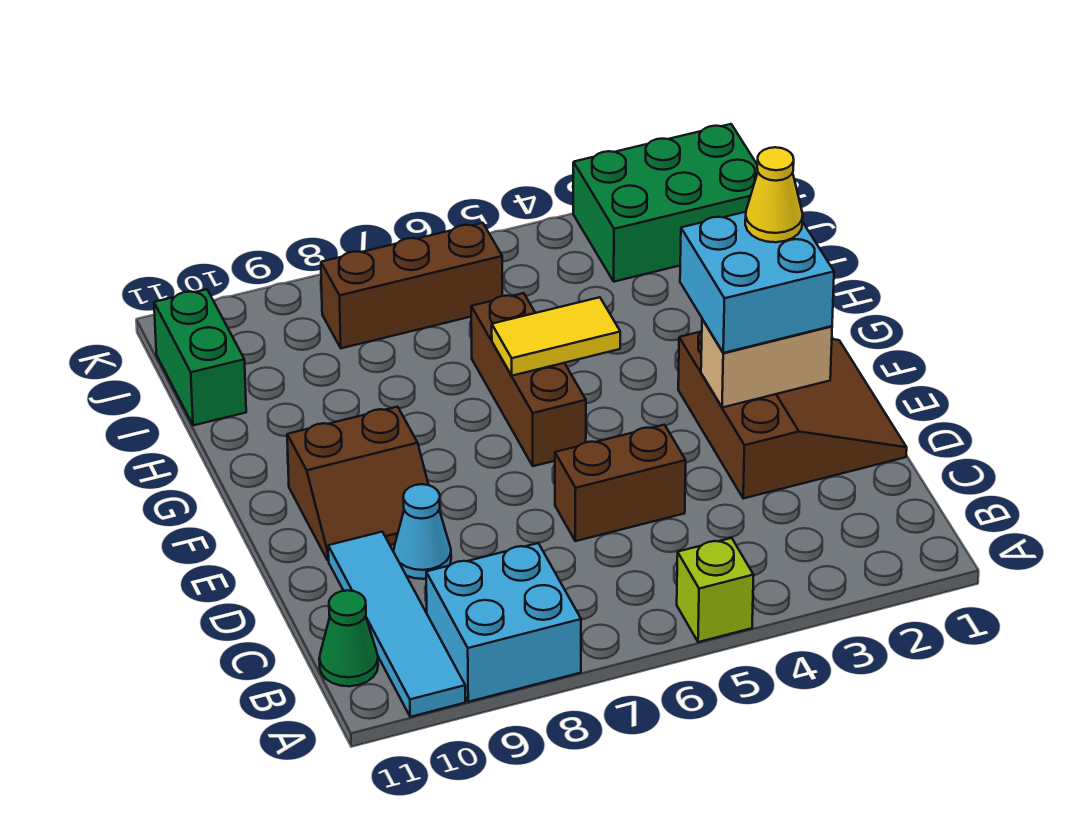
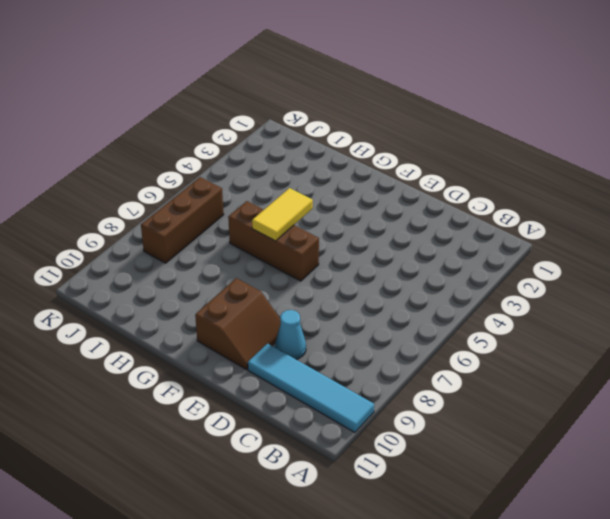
none -> lime brick A5 level 1
none -> cyan brick A8:B9 level 1
none -> green cone B11 level 1

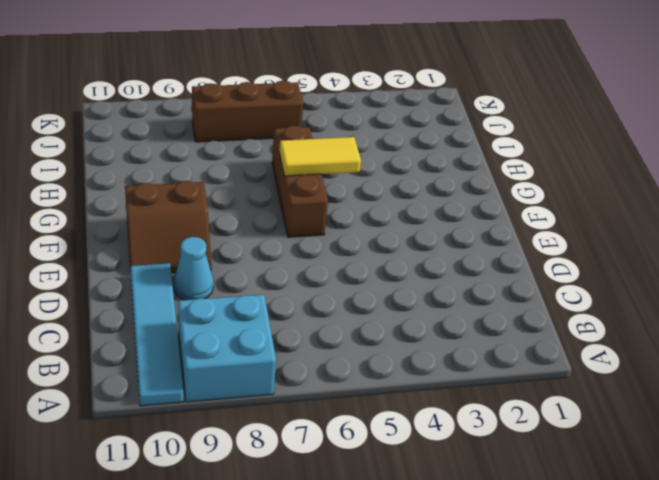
none -> lime brick A5 level 1
none -> green cone B11 level 1
none -> brown slope D1:F3 level 1 top 3

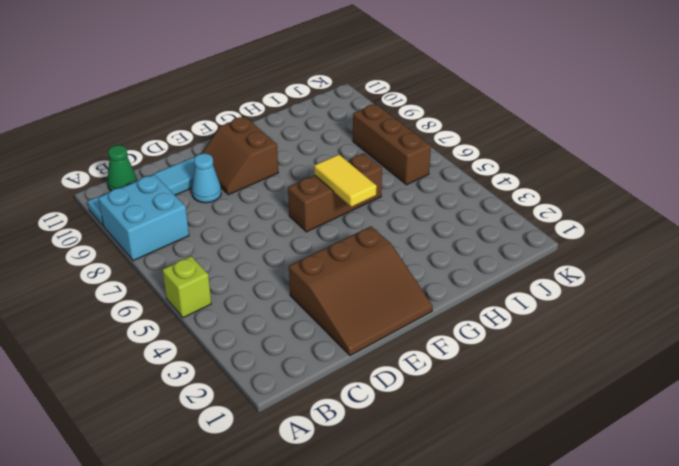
none -> brown brick D5:D6 level 1
none -> green brick I11:J11 level 1
none -> green brick J1:K3 level 1

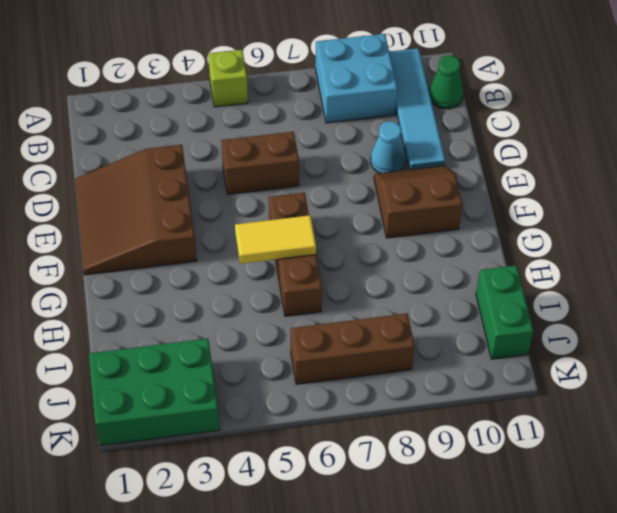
none -> tan brick E2:E3 level 2
none -> cyan brick E2:F3 level 3
none -> yellow cone F2 level 4

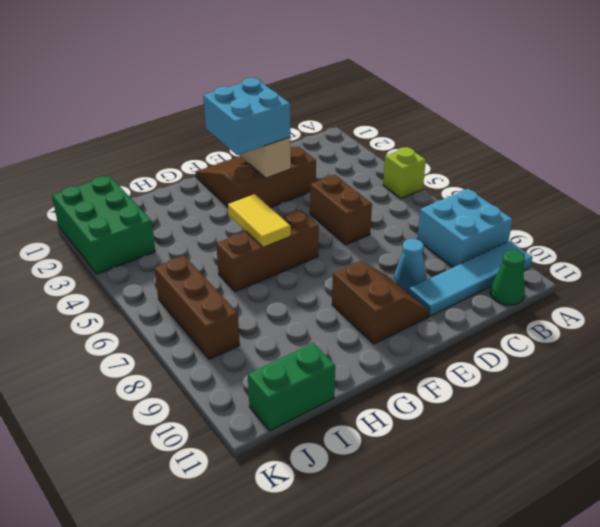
none -> yellow cone F2 level 4

